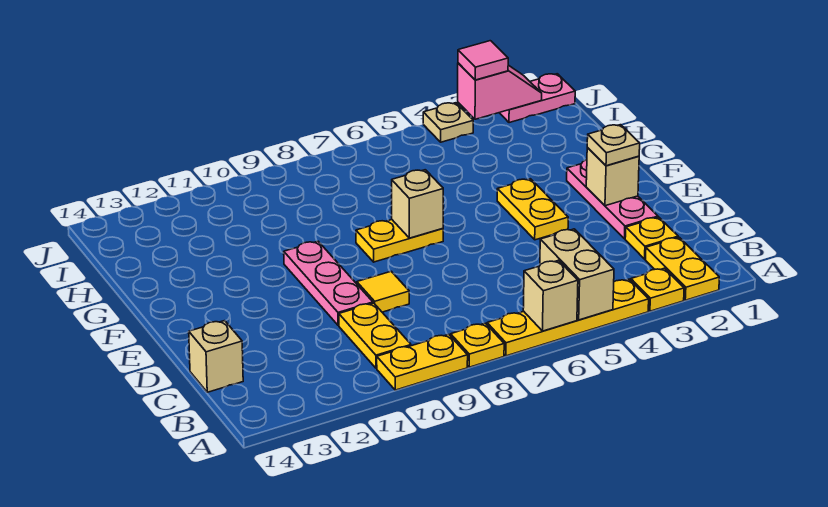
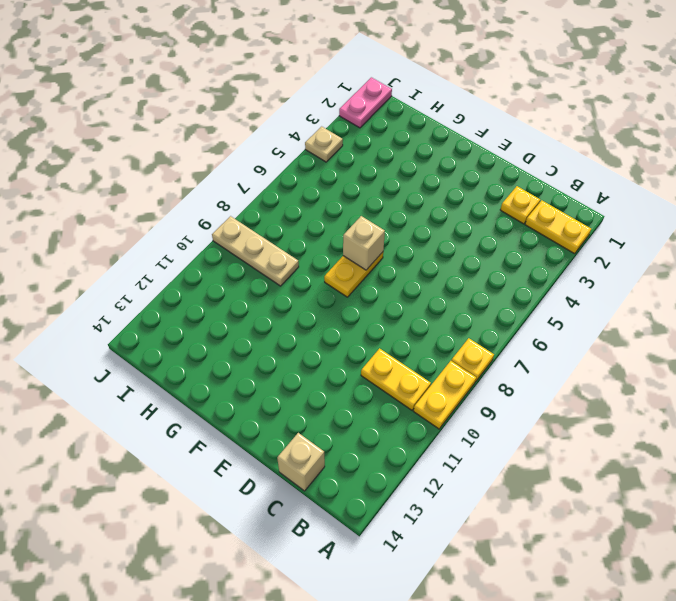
tan plate H9:J9 level 1 -> none
none -> yellow plate A3 level 1
none -> yellow plate A4:A7 level 1
none -> pink plate D2:F2 level 1

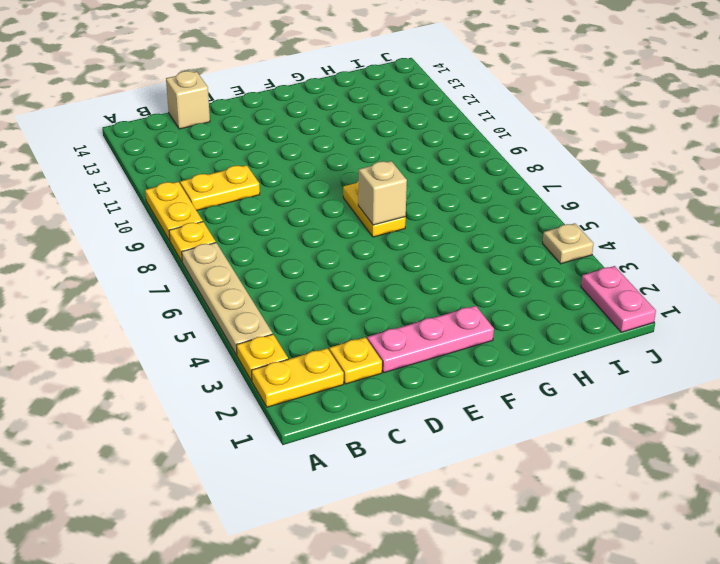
tan plate A4:A7 level 1 -> yellow plate A4:A7 level 1
none -> yellow tile D9 level 1
none -> pink plate D10:F10 level 1
none -> yellow plate E4:F4 level 1

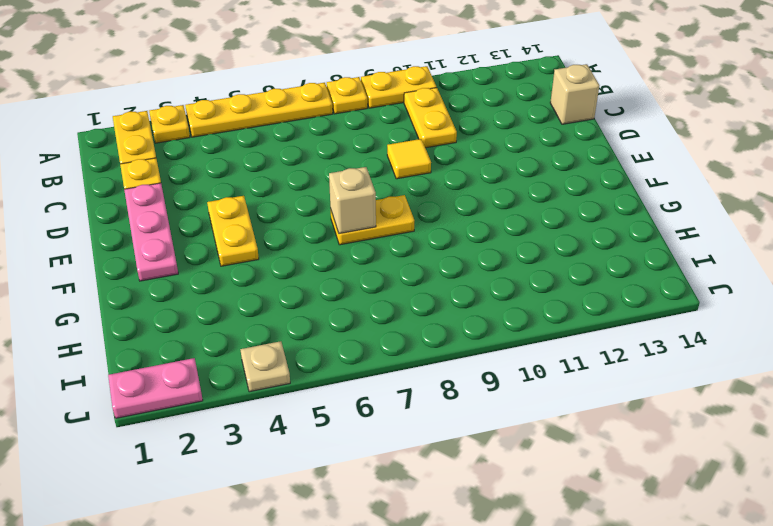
none -> pink plate D10:F10 level 1
none -> tan brick A5:B5 level 2
none -> tan brick A6 level 2

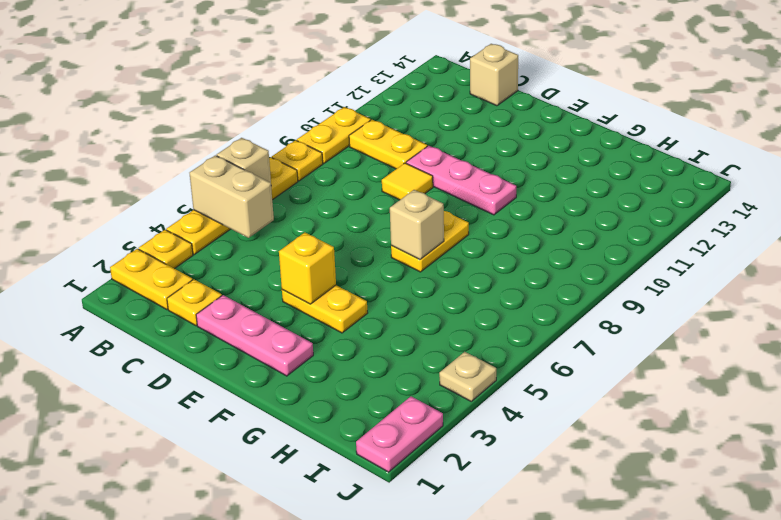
yellow brick E4 level 2 -> none
none -> tan brick E2 level 2
none -> pink slope J2:J3 level 2 top 3
none -> tan plate E2 level 3

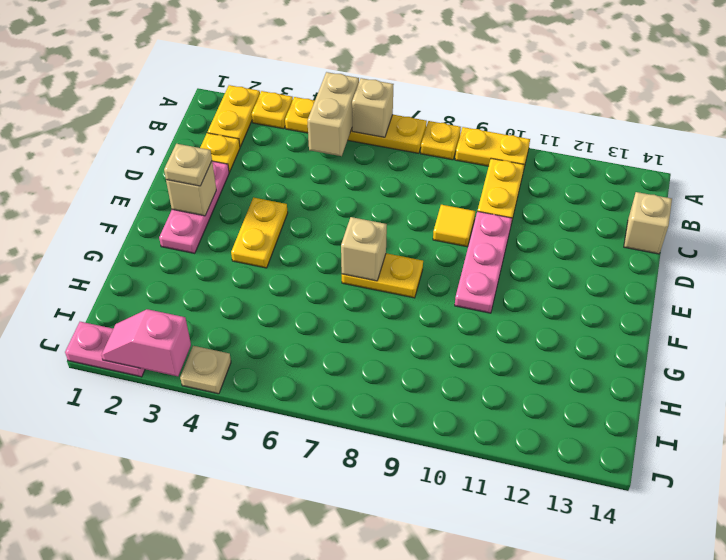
none -> pink tile J3 level 3

